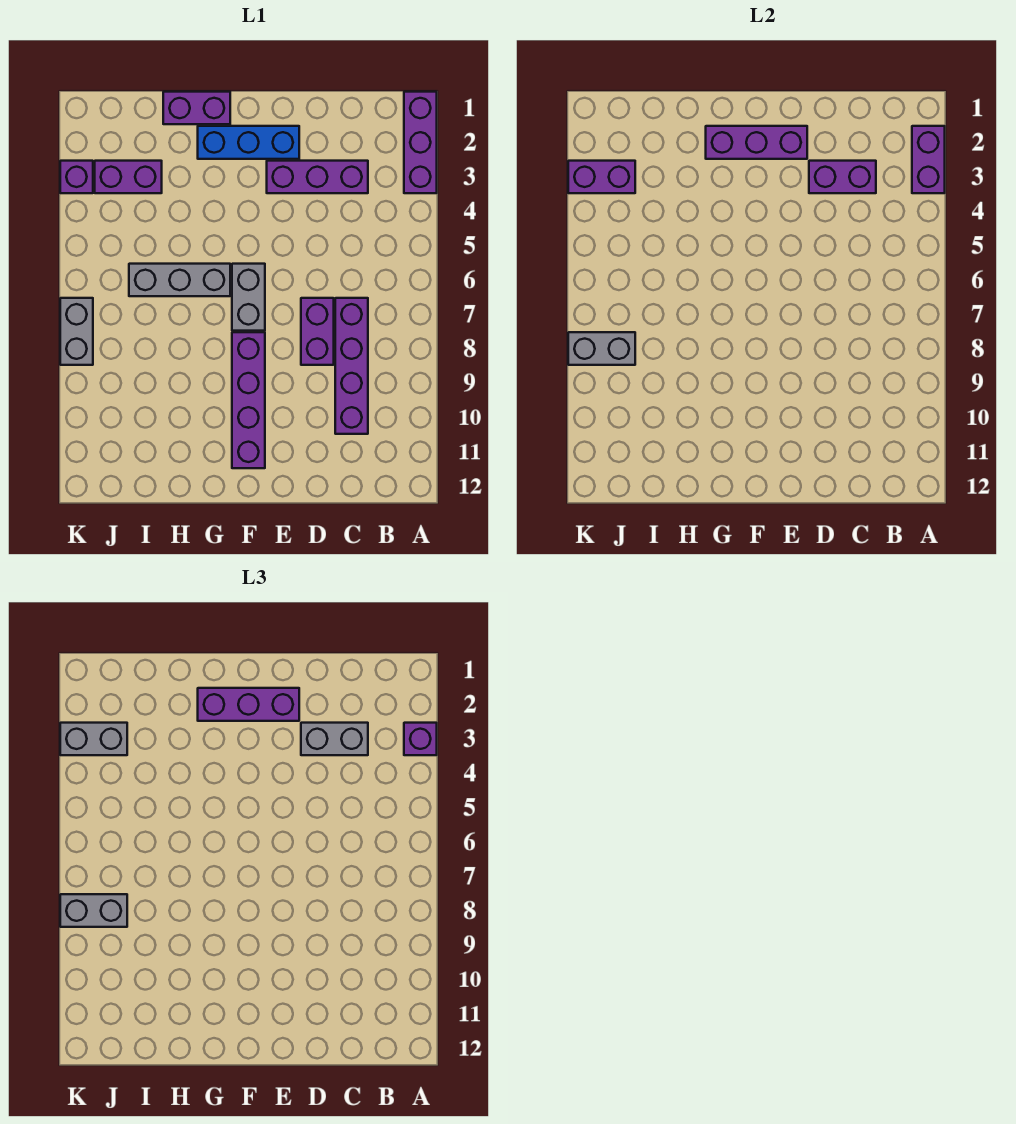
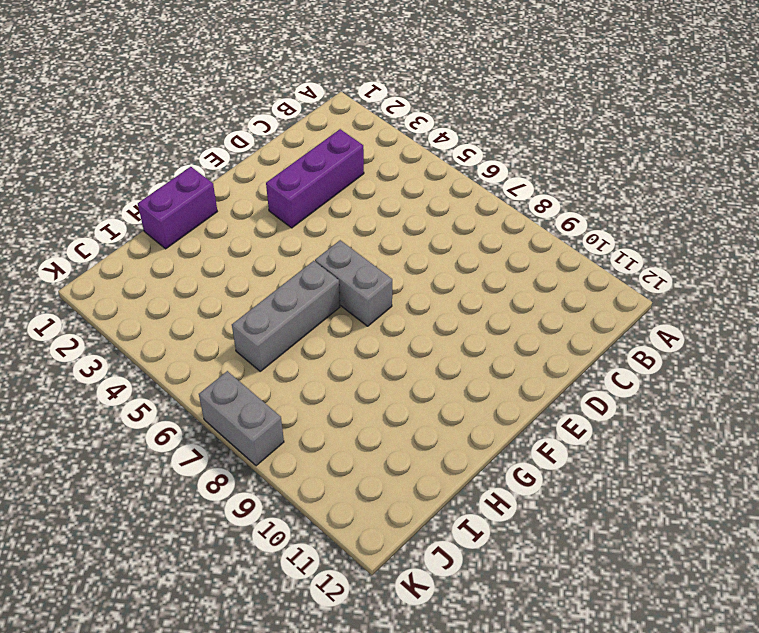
none -> purple brick A1:A3 level 1
none -> purple brick C7:C10 level 1
none -> purple brick D7:D8 level 1

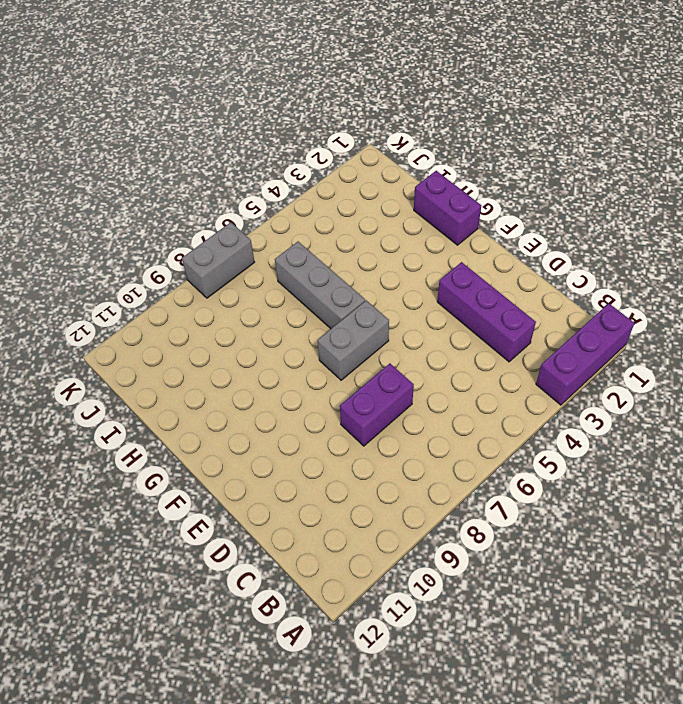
none -> purple brick C7:C10 level 1
none -> blue brick E2:G2 level 1
none -> purple brick F8:F11 level 1

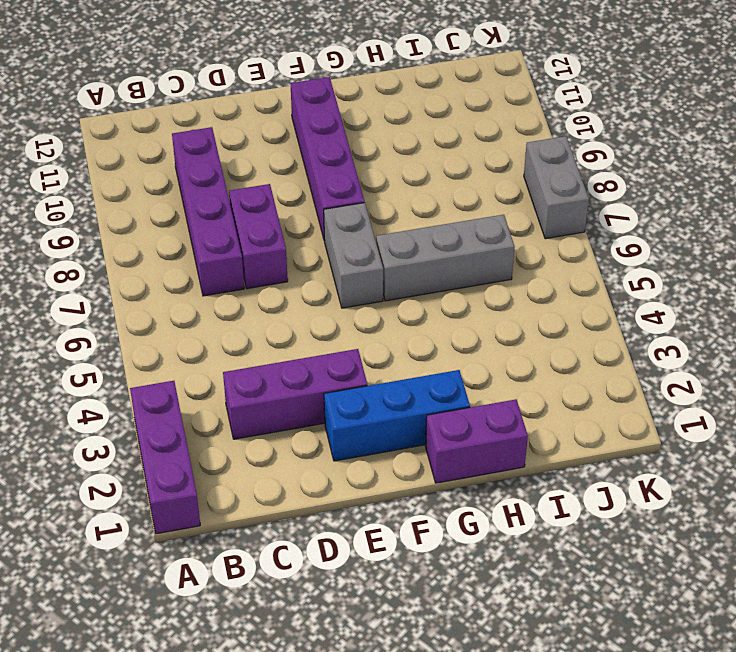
none -> purple brick I3:J3 level 1
none -> purple brick K3 level 1
none -> purple brick A2:A3 level 2

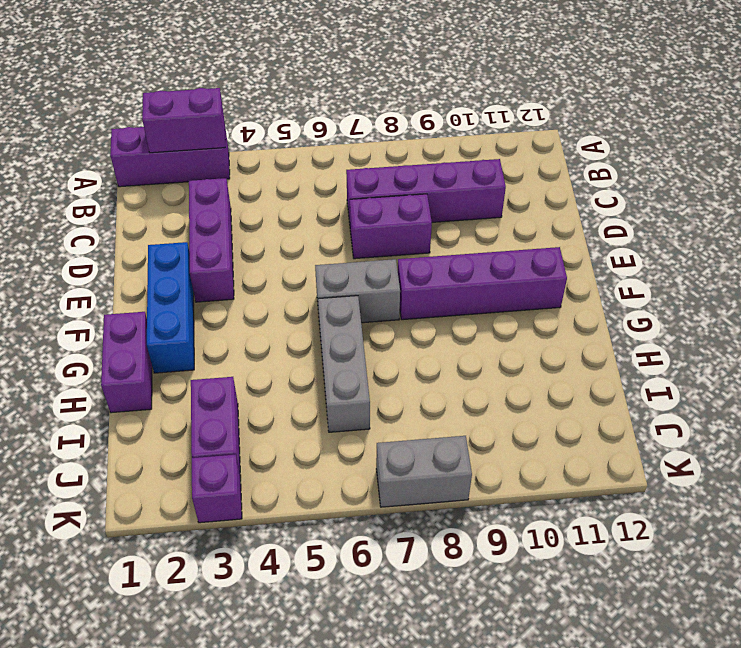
none -> purple brick C3:D3 level 2
none -> purple brick E2:G2 level 2
none -> purple brick J3:K3 level 2

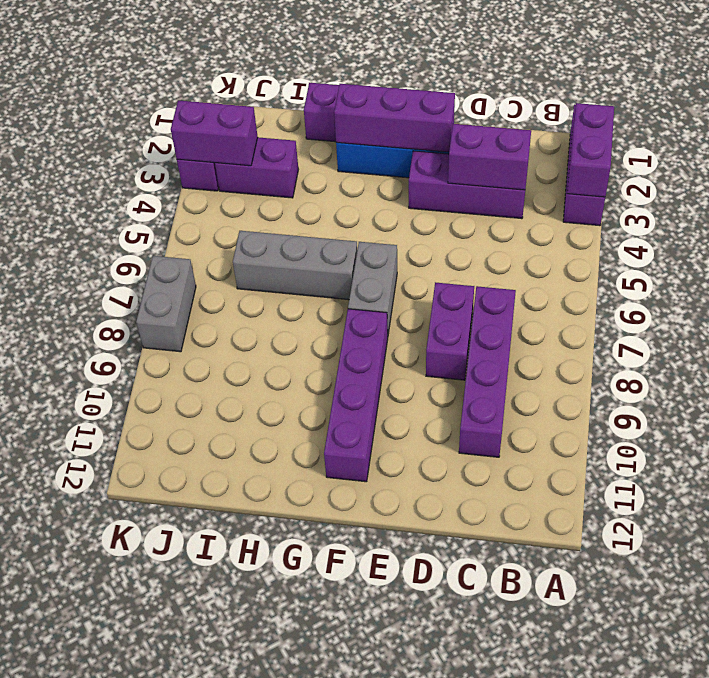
none -> grey brick J8:K8 level 2
none -> purple brick A3 level 3
none -> grey brick C3:D3 level 3

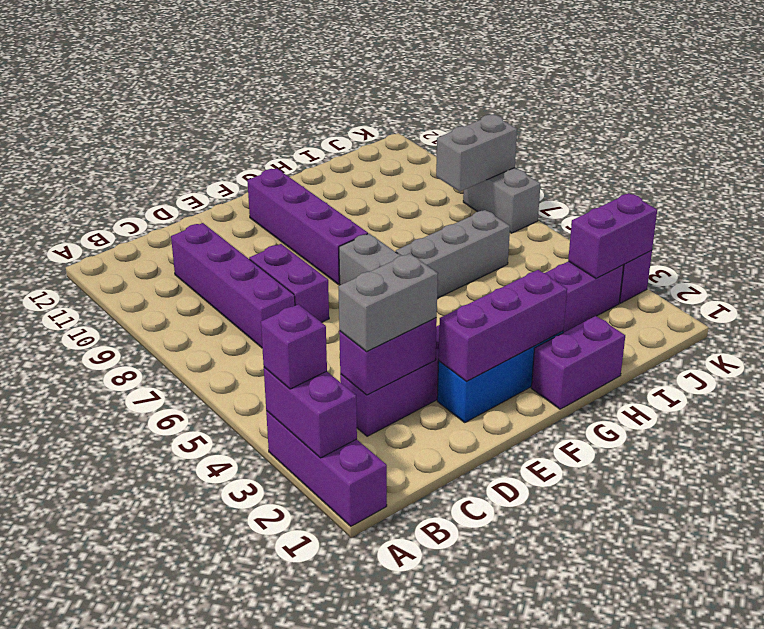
none -> purple brick E2:G2 level 3
none -> grey brick J3:K3 level 3
none -> grey brick J8:K8 level 3

